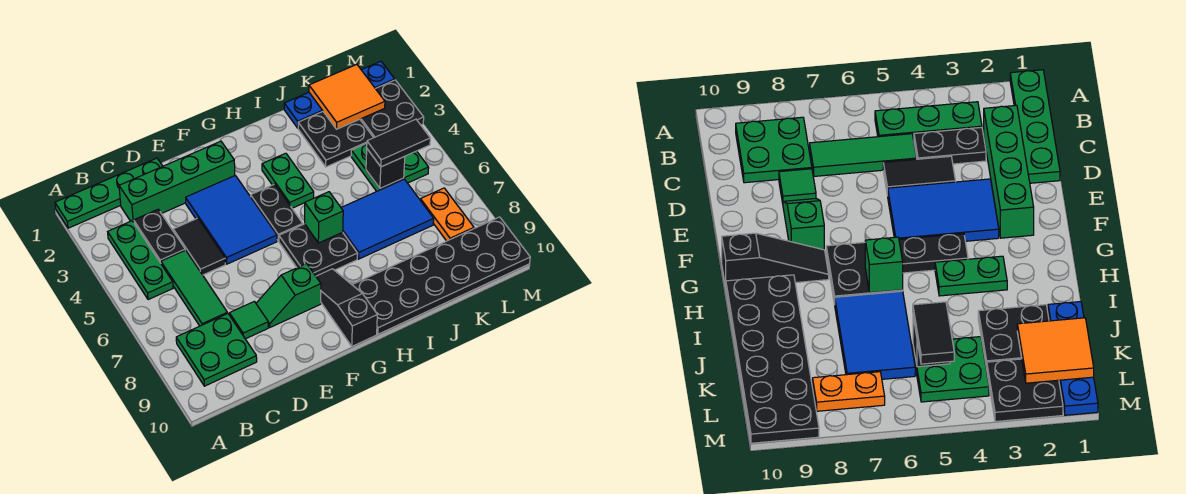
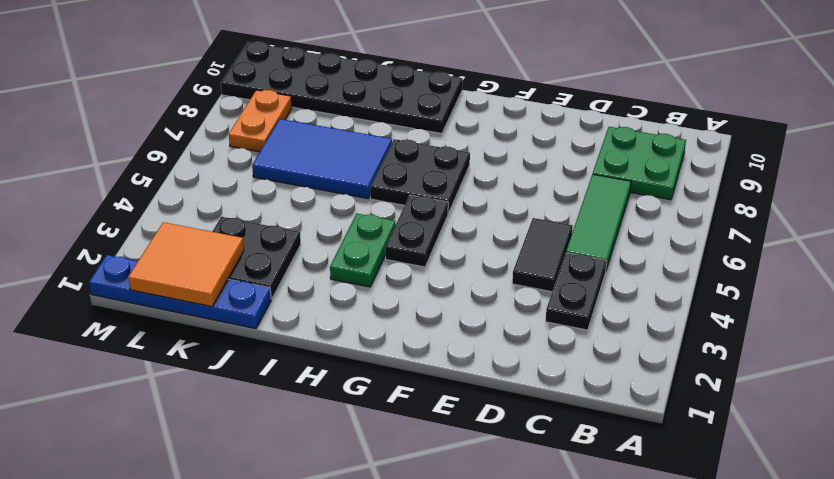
none -> green plate A1:D1 level 1
none -> green plate B3:B5 level 1
none -> green brick C2:F2 level 1

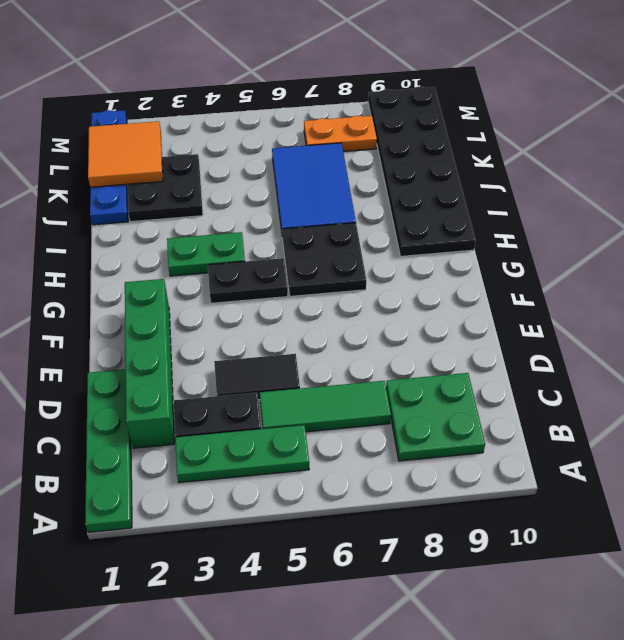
none -> green tile D8 level 1
none -> blue tile E3:F5 level 1
none -> green slope E8:F8 level 1 top F

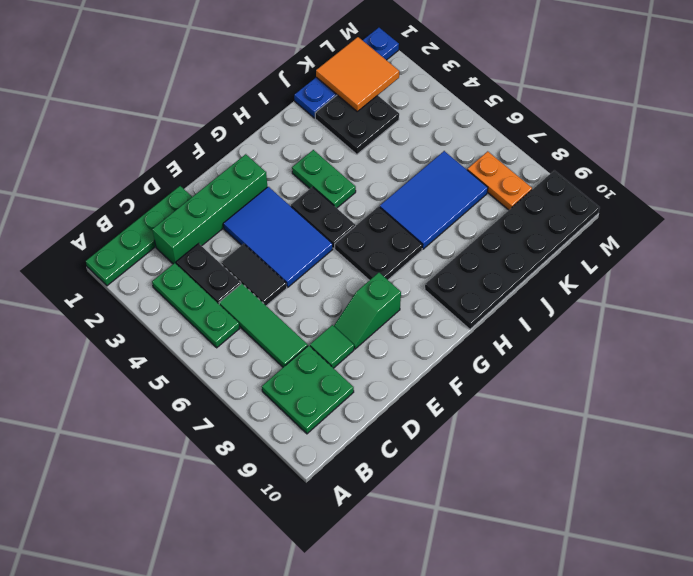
none -> black slope G8:G10 level 1 top 10
none -> green plate K4:L5 level 1
none -> black plate L2:M3 level 1

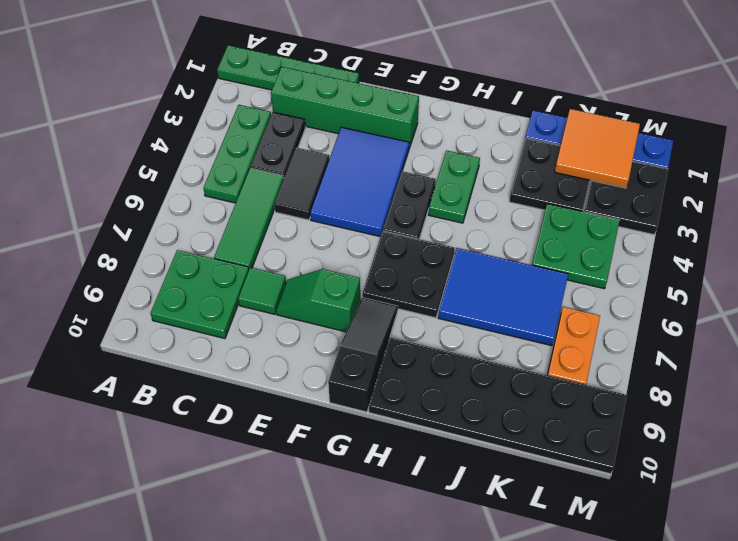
none -> green brick H6 level 2
none -> black brick K5 level 2
none -> black tile K5:L5 level 3

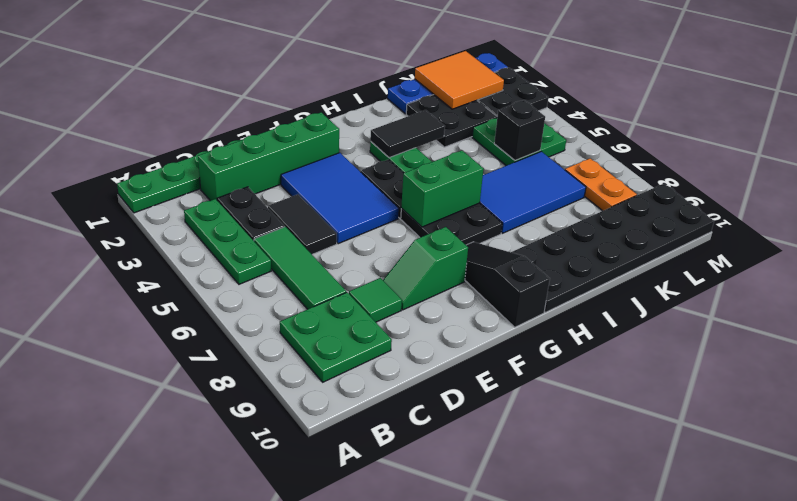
green brick G6:H6 level 2 -> green brick H6 level 2
black tile H3:I3 level 2 -> black tile K5:L5 level 3

